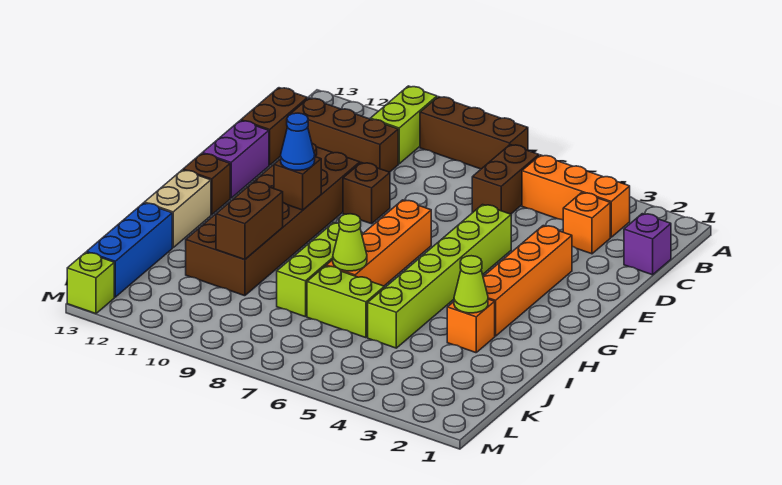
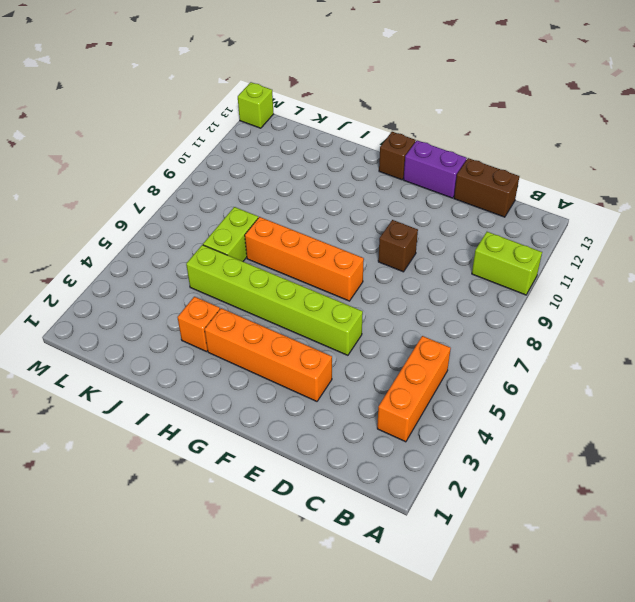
none -> brown brick A7:A9 level 1
none -> brown brick B6:C6 level 1
none -> purple brick C1 level 1

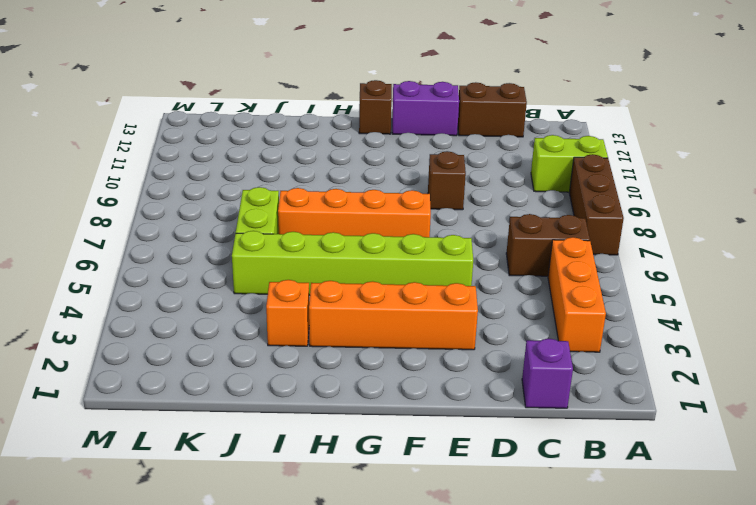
none -> orange brick C3 level 1
none -> brown brick C10:C12 level 1
none -> brown brick E10:J11 level 1

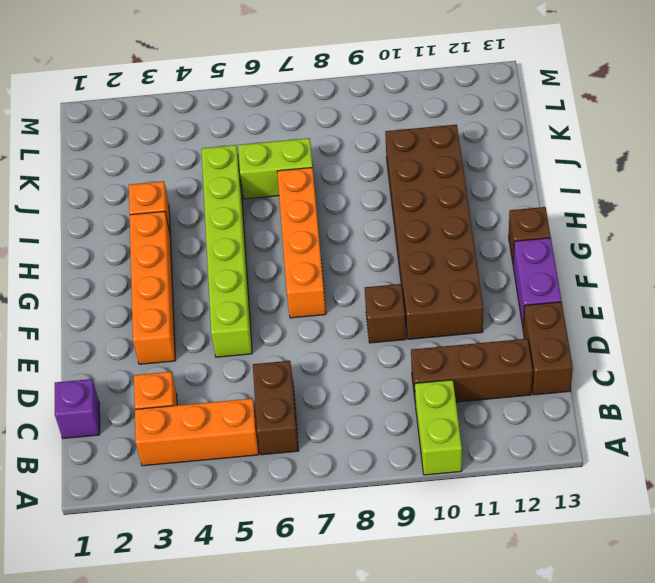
none -> brown brick A7:A9 level 1
none -> lime brick H8:J8 level 1
none -> tan brick H13:I13 level 1

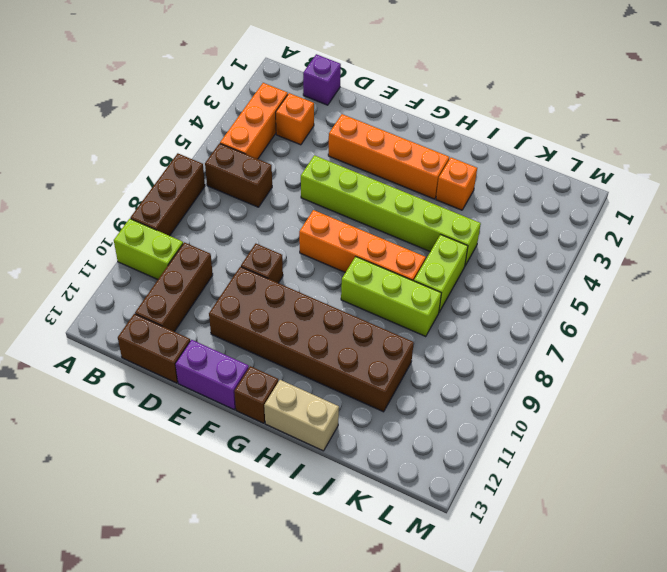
none -> blue brick J13:L13 level 1
none -> lime brick M13 level 1
none -> brown brick G10 level 2

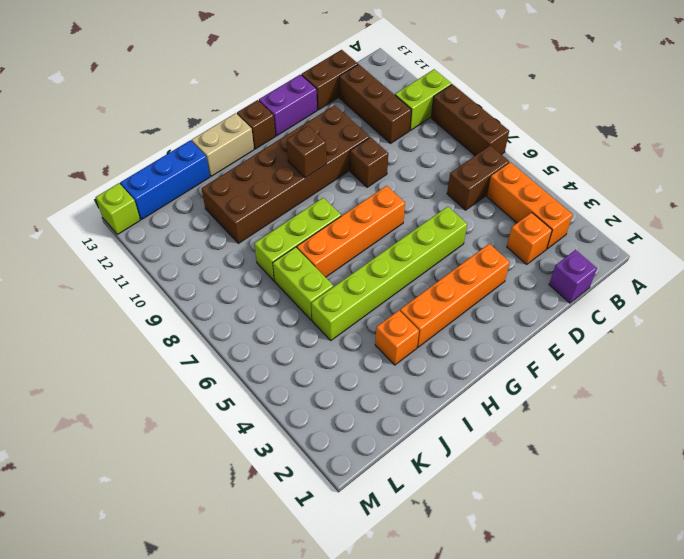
none -> lime cone I3 level 2
none -> lime cone I7 level 2
none -> brown brick I10:J10 level 2

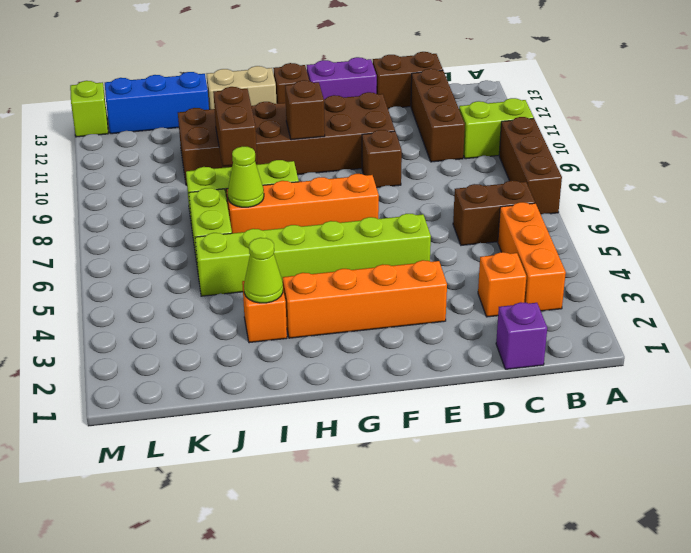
brown brick I9:I10 level 2 -> brown brick I10:J10 level 2
none -> blue cone G10 level 3

